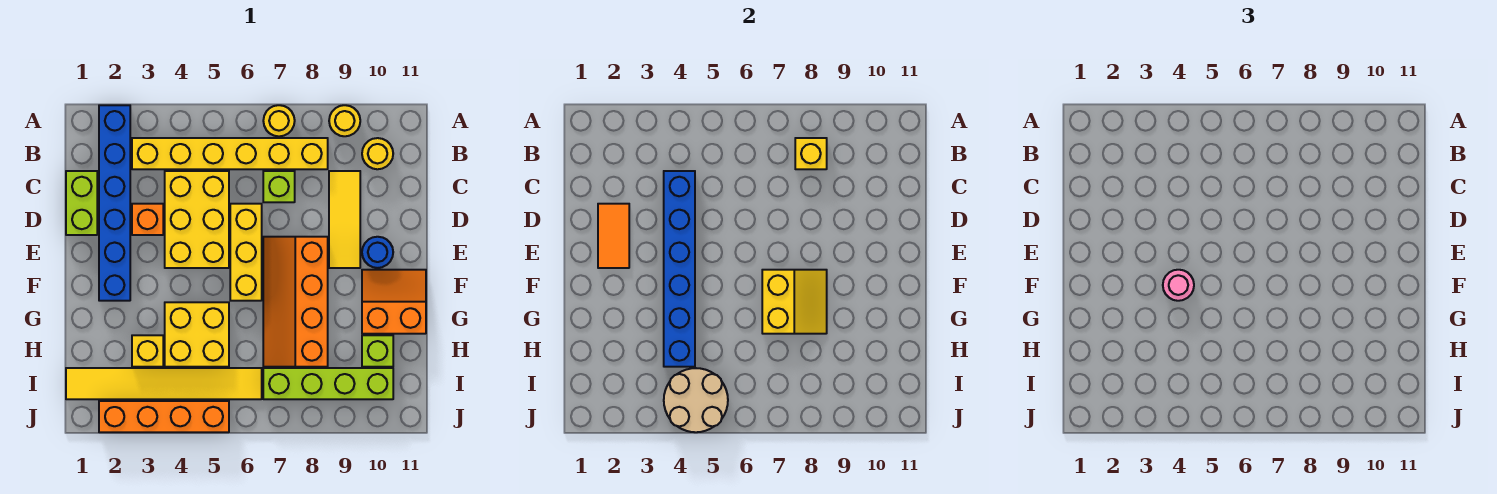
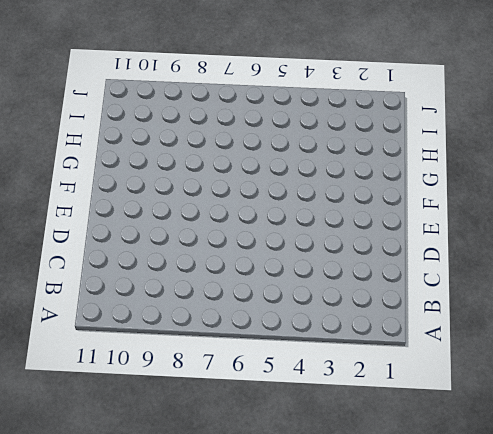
none -> blue brick A2:F2 level 1
none -> yellow round brick A7 level 1
none -> yellow round brick A9 level 1

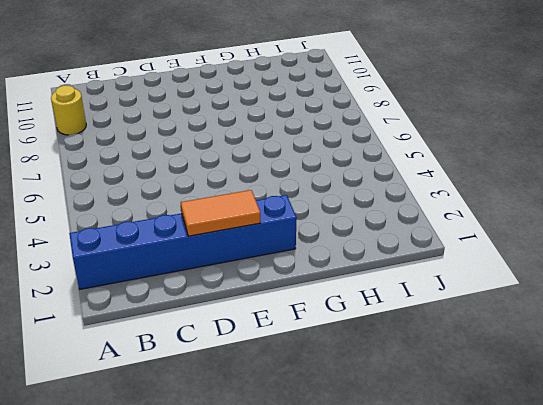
none -> yellow round brick A7 level 1
none -> yellow brick B3:B8 level 1
none -> yellow round brick B10 level 1

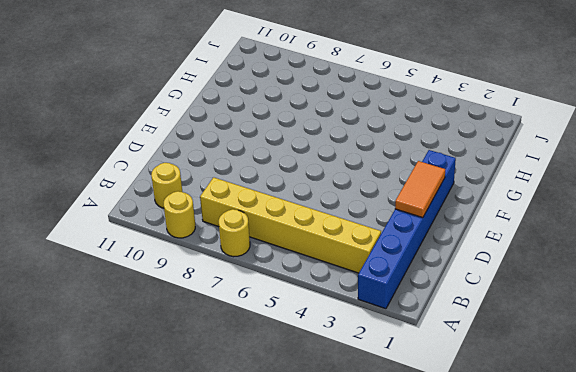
none -> lime brick C1:D1 level 1
none -> yellow brick C4:E5 level 1
none -> lime brick C7 level 1

